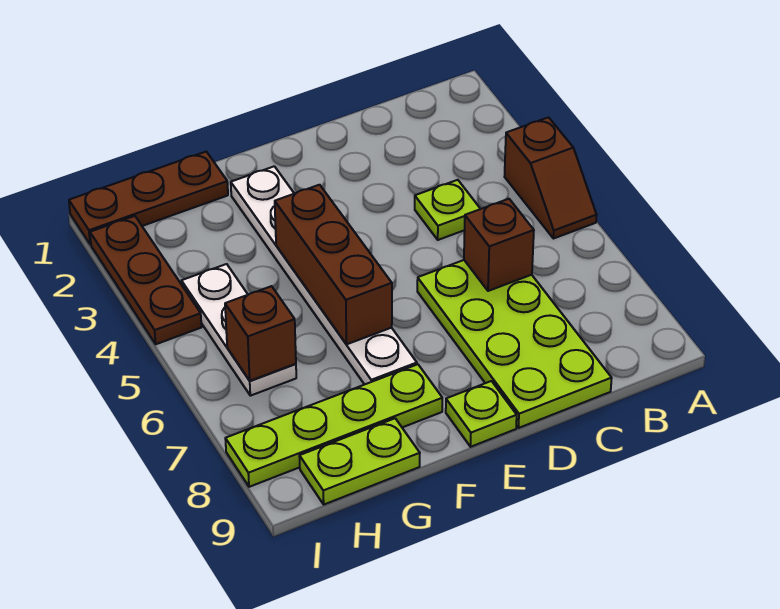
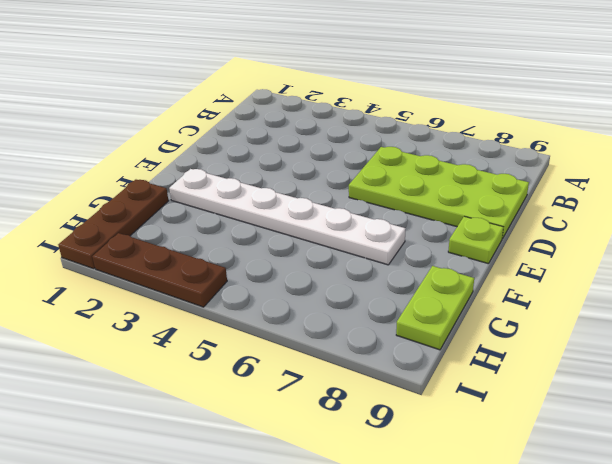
none -> brown slope A4:A5 level 1 top 4
none -> lime plate C4 level 1
none -> lime plate F8:I8 level 1

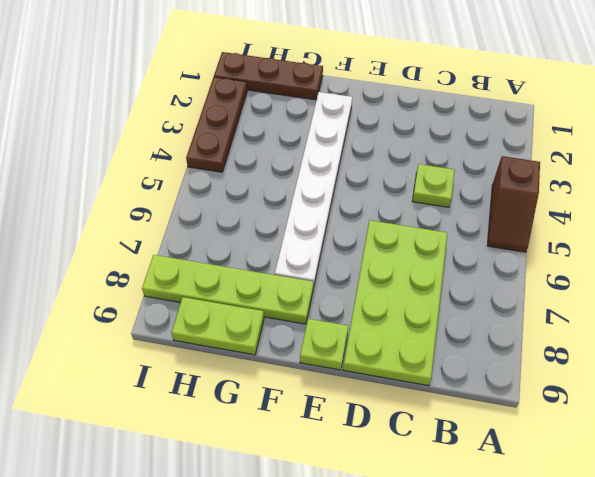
none -> white plate H4:H6 level 1
none -> brown brick C6 level 2
none -> brown brick F4:F6 level 2

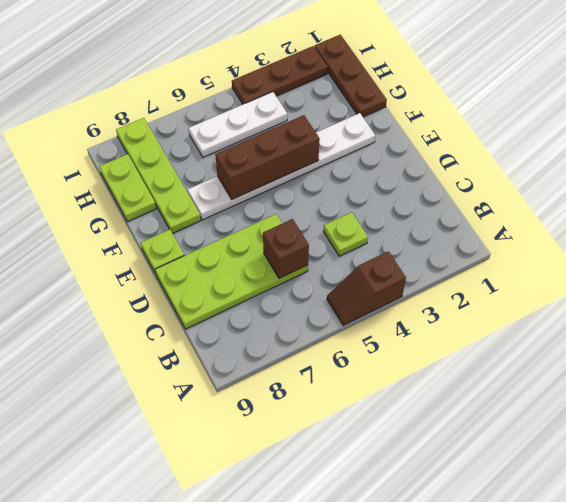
none -> brown brick H6 level 2

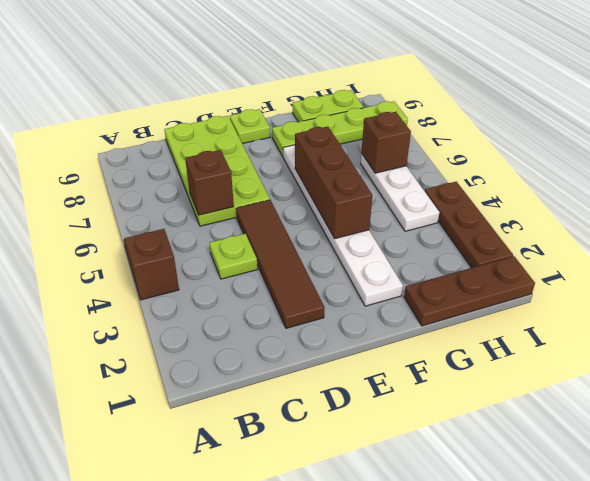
brown tile D2:D5 level 1 -> none

